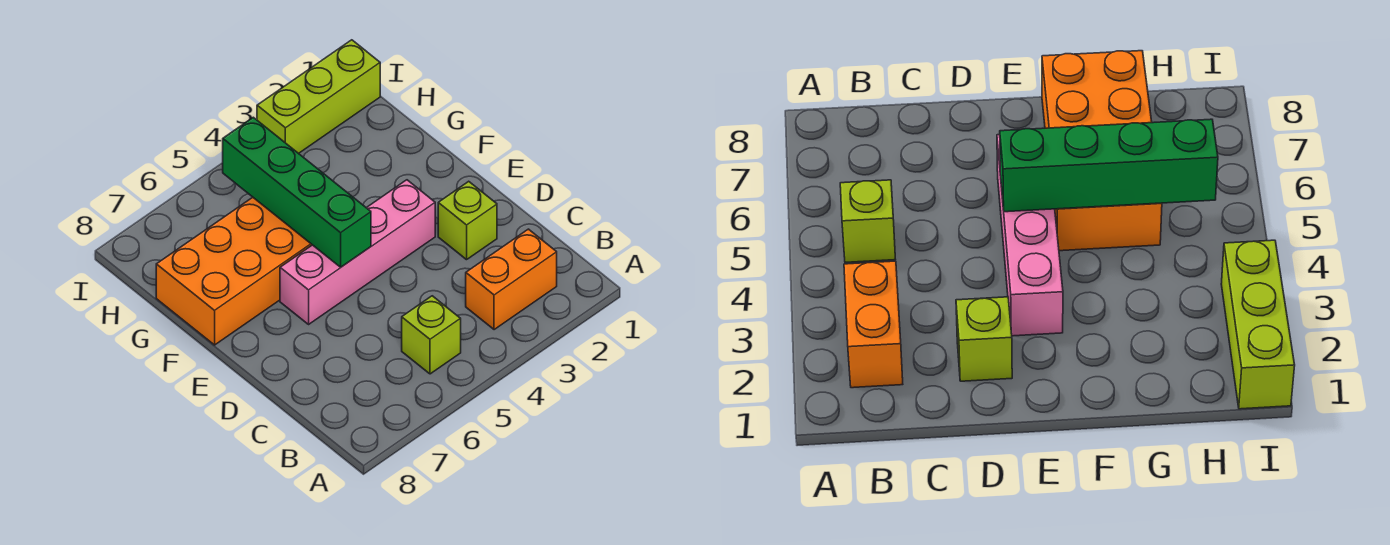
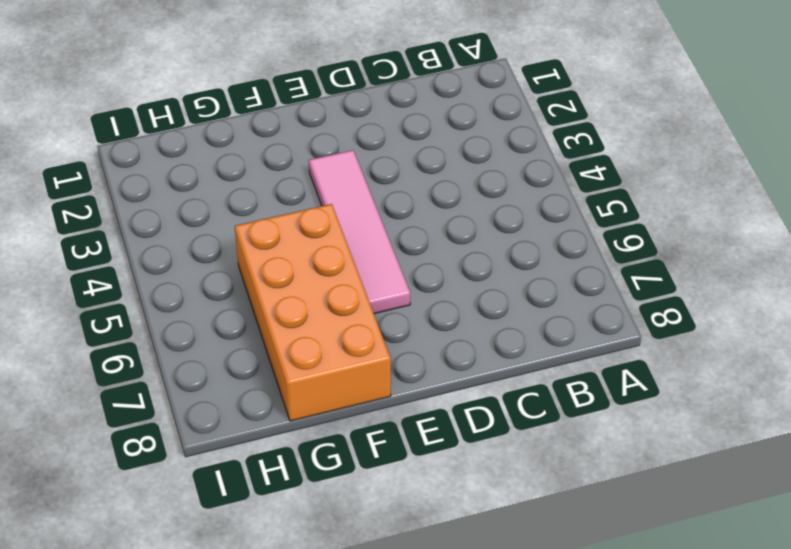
pink tile E3:E6 level 1 -> pink brick E3:E6 level 1
none -> orange brick B2:B3 level 1
none -> lime brick B5 level 1

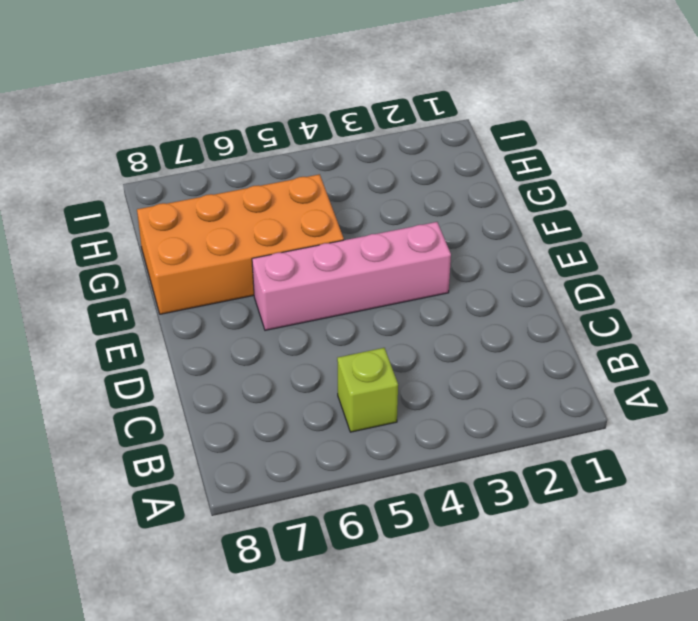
none -> orange brick B2:B3 level 1
none -> lime brick D2 level 1

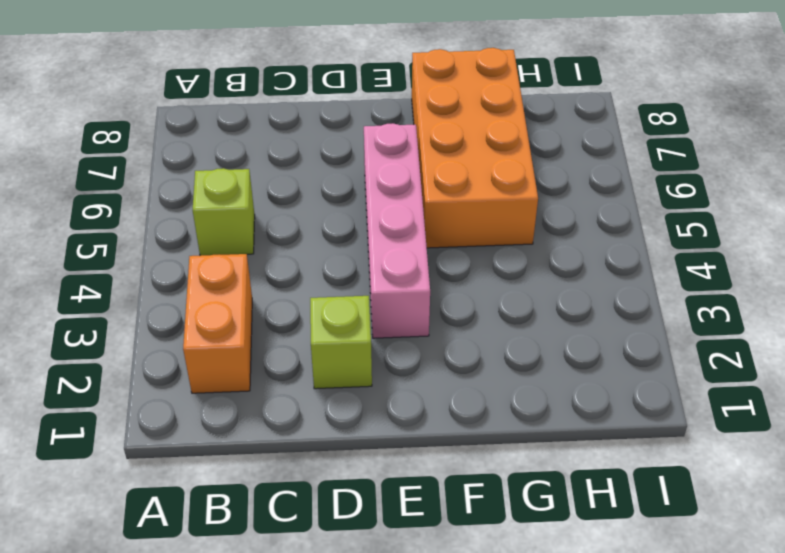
none -> lime brick I1:I3 level 1
none -> green brick E5:H5 level 2

